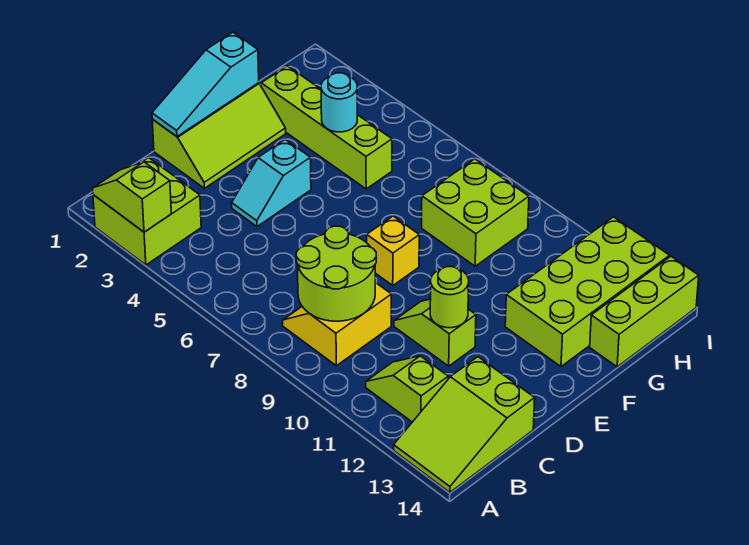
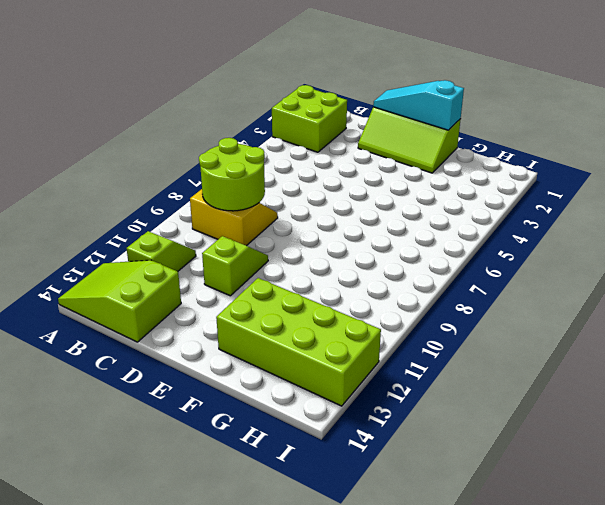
none -> cyan slope D4:E4 level 1 top E
none -> yellow brick E8 level 1
none -> lime brick G2:G5 level 1

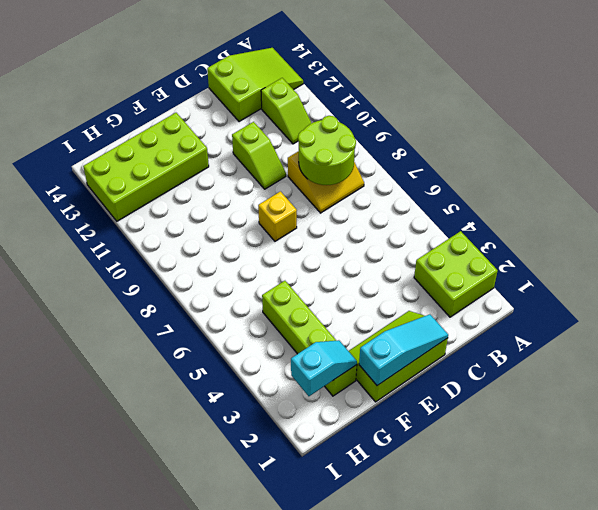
cyan slope G2:H2 level 2 top H -> cyan slope D4:E4 level 1 top E
none -> lime brick G8:H9 level 1
none -> lime brick G14:I14 level 1
none -> lime slope A2:A3 level 2 top 3

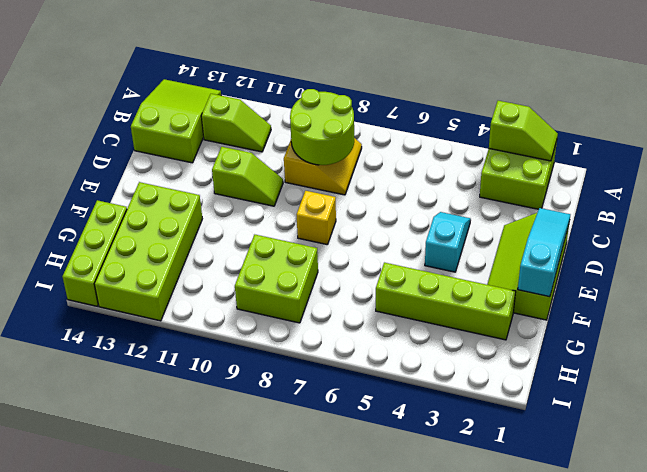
none -> lime round brick D11 level 2
none -> cyan round brick G4 level 2

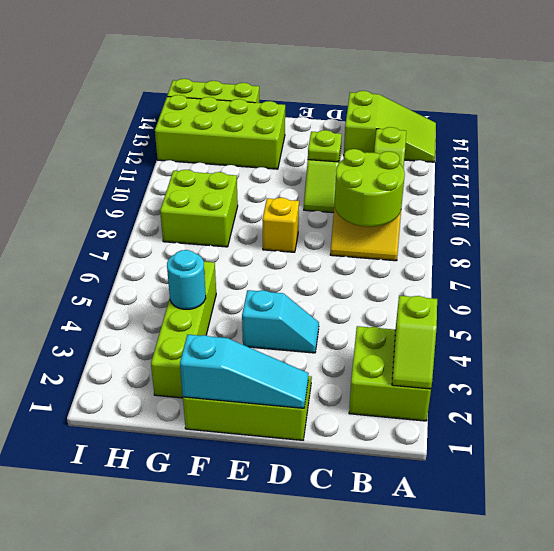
lime plate D11 level 2 -> lime round brick D11 level 2

